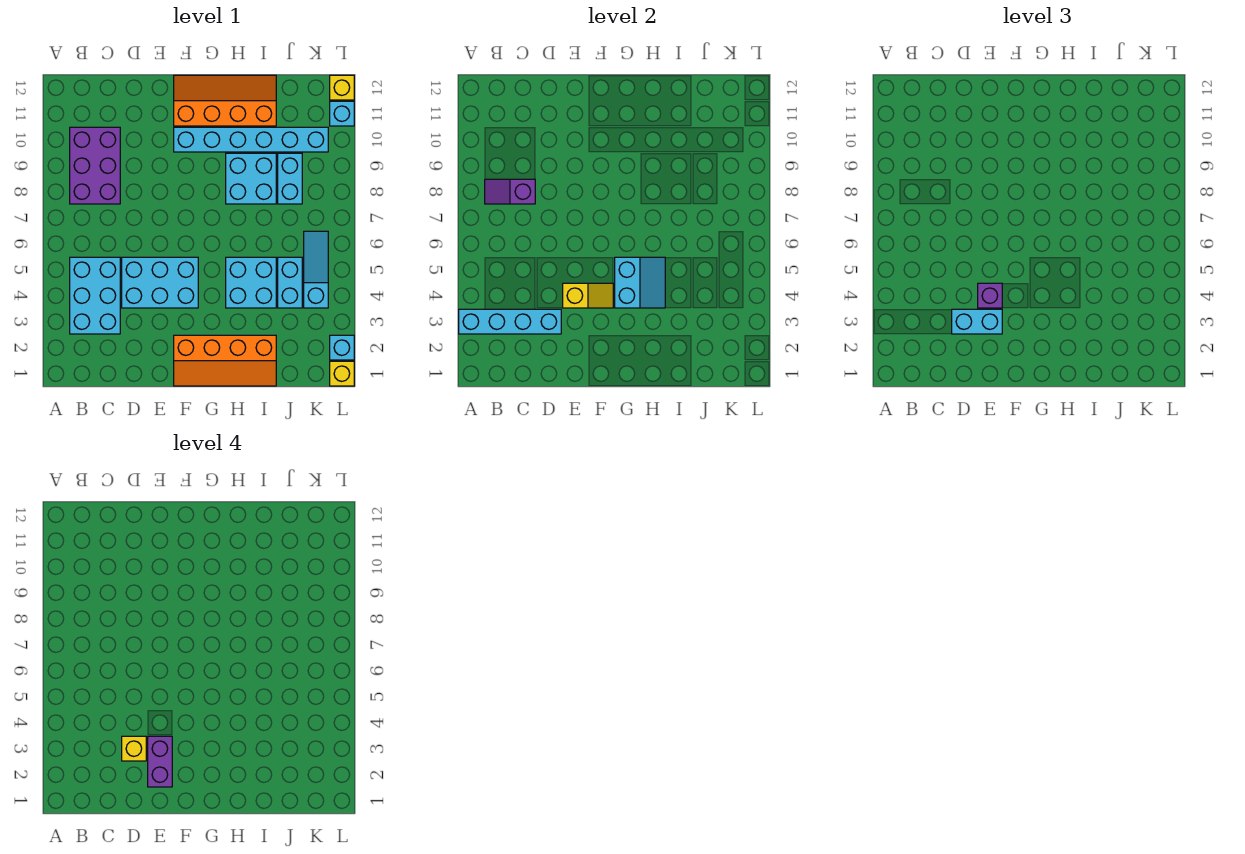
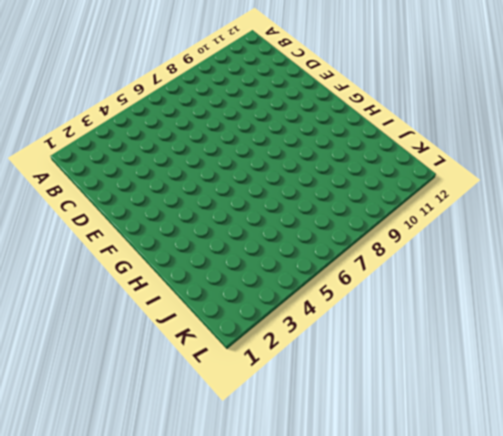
none -> cyan brick B3:C5 level 1
none -> purple brick B8:C10 level 1
none -> cyan brick D4:F5 level 1

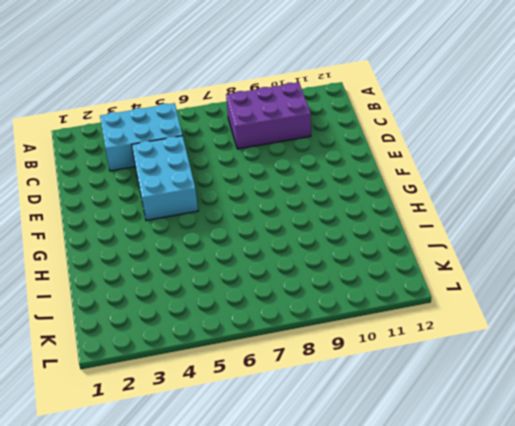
none -> orange slope F1:I2 level 1 top 2
none -> cyan brick F10:K10 level 1
none -> orange slope F11:I12 level 1 top 11

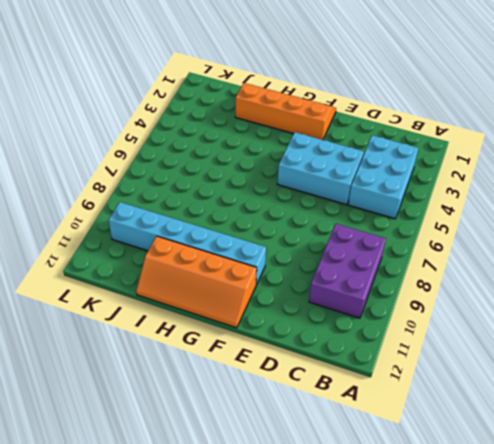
none -> cyan brick H4:I5 level 1
none -> cyan brick H8:I9 level 1
none -> cyan brick J4:J5 level 1

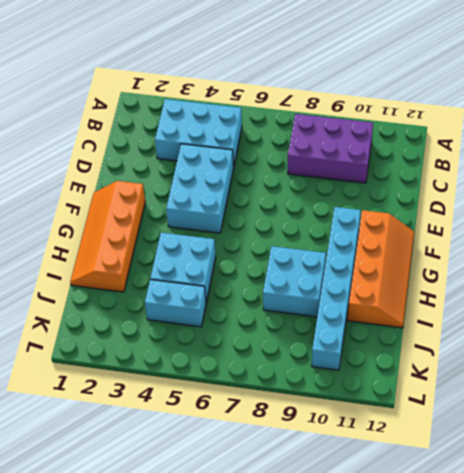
none -> cyan brick J8:J9 level 1
none -> cyan slope K4:K6 level 1 top 4
none -> yellow brick L1 level 1

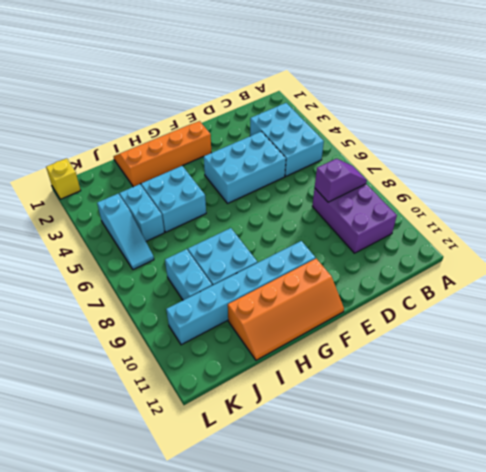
none -> cyan brick L2 level 1
none -> cyan brick L11 level 1
none -> yellow brick L12 level 1

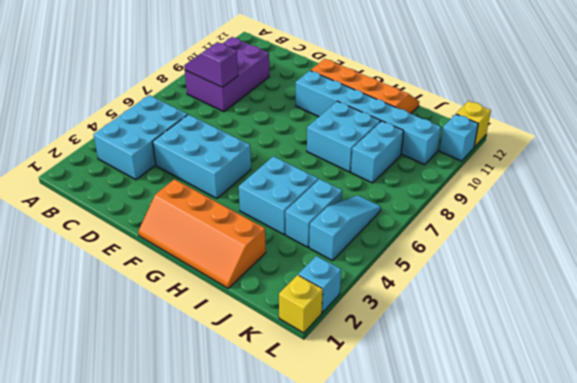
none -> cyan brick A3:D3 level 2
none -> yellow slope E4:F4 level 2 top E
none -> cyan slope G4:H5 level 2 top G

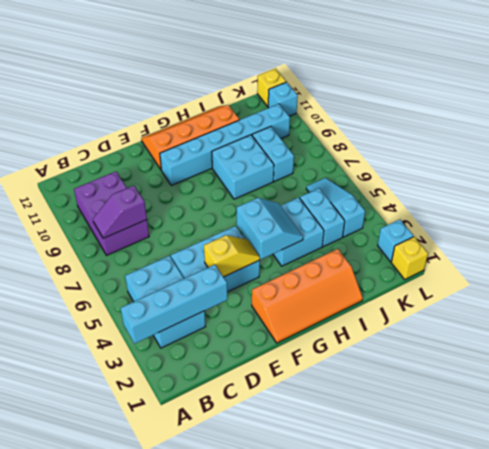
none -> cyan brick D3:E3 level 3
none -> purple brick E4 level 3
none -> yellow brick D3 level 4

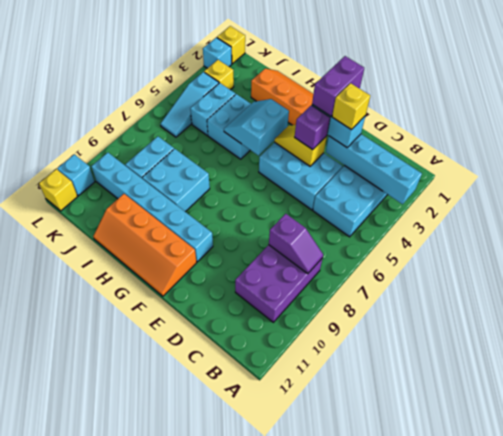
yellow brick K3 level 1 -> none

